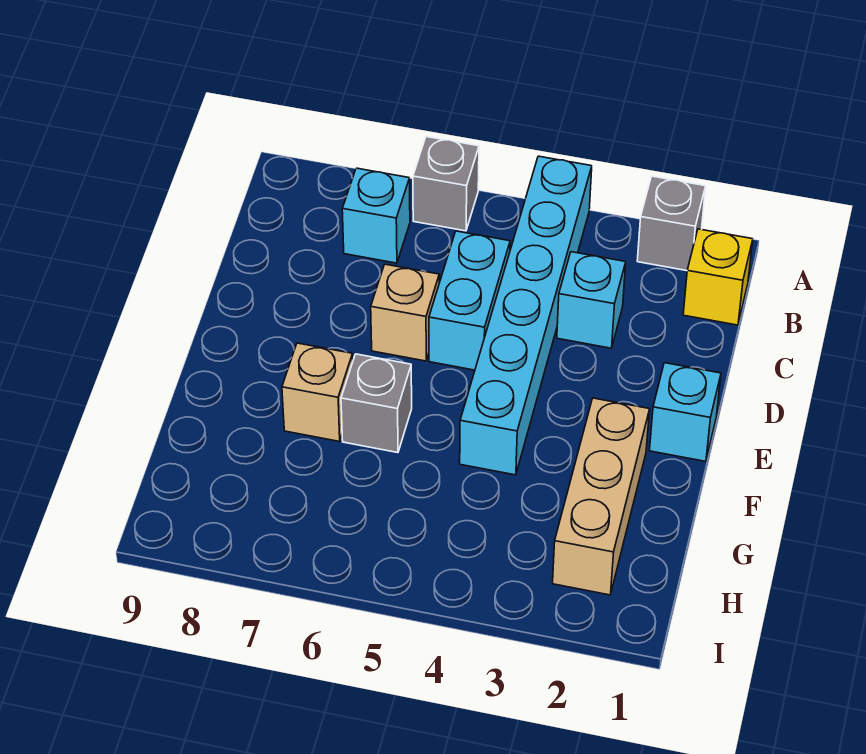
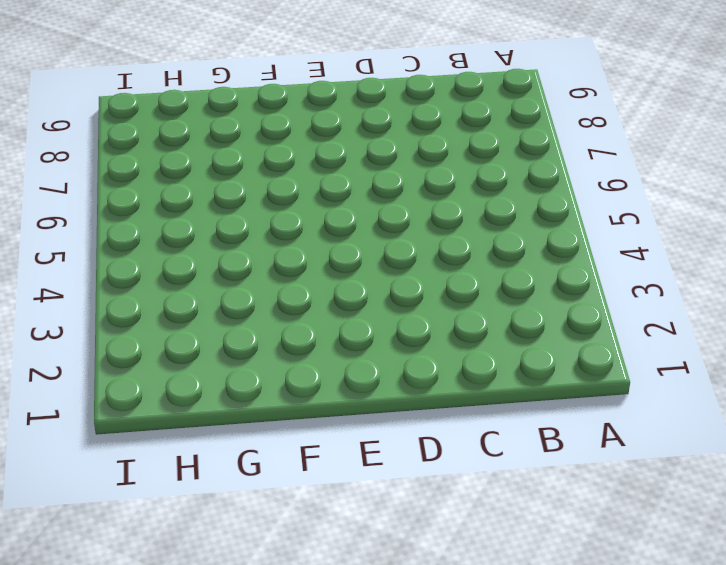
none -> grey brick A2 level 1
none -> cyan brick A4:F4 level 1
none -> grey brick A6 level 1

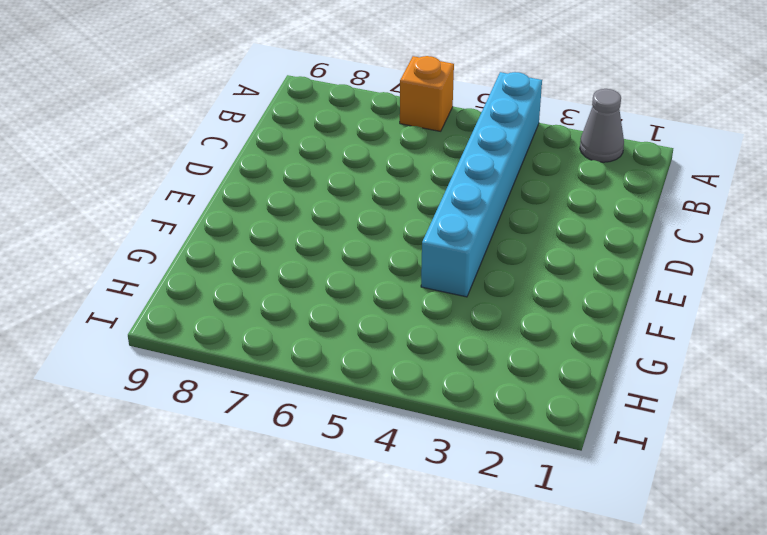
grey cone A2 level 1 -> grey brick A2 level 1
orange brick A6 level 1 -> grey brick A6 level 1
none -> yellow brick B1 level 1
none -> cyan brick B7 level 1
none -> cyan brick C3 level 1

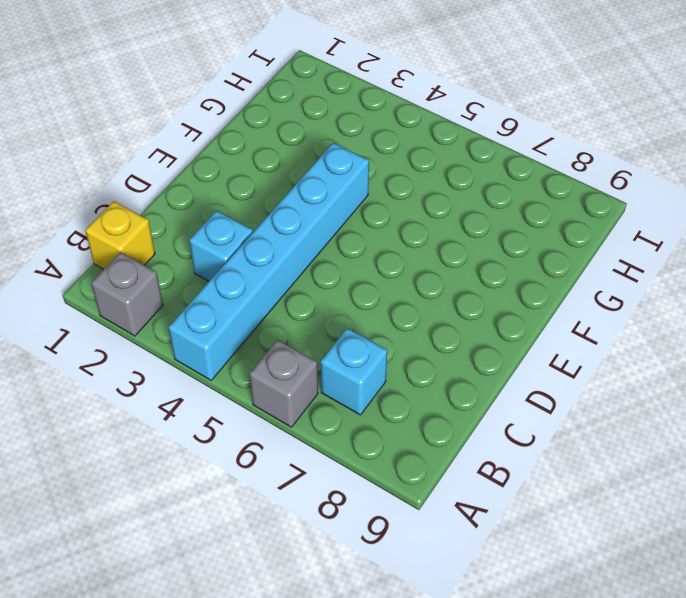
none -> cyan brick C5:D5 level 1
none -> tan brick D6 level 1
none -> cyan brick E1 level 1

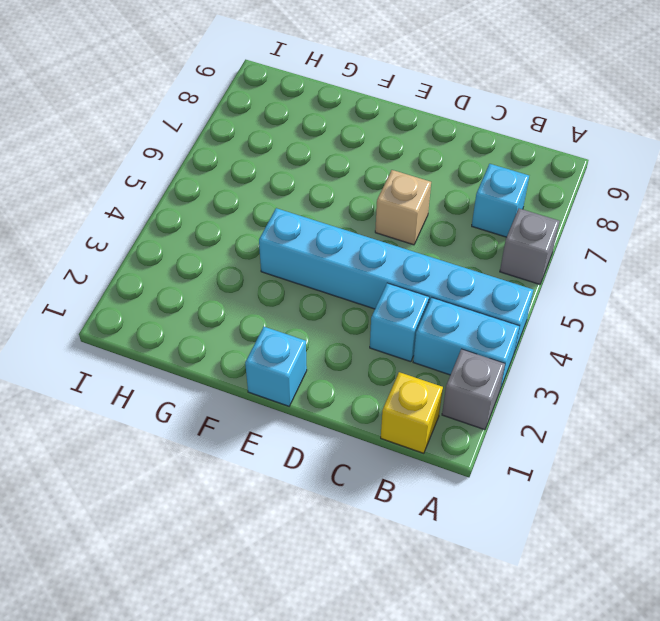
cyan brick A3:B3 level 1 -> cyan brick C5:D5 level 1
none -> tan brick F2:H2 level 1
none -> grey brick F6 level 1
none -> tan brick F7 level 1

